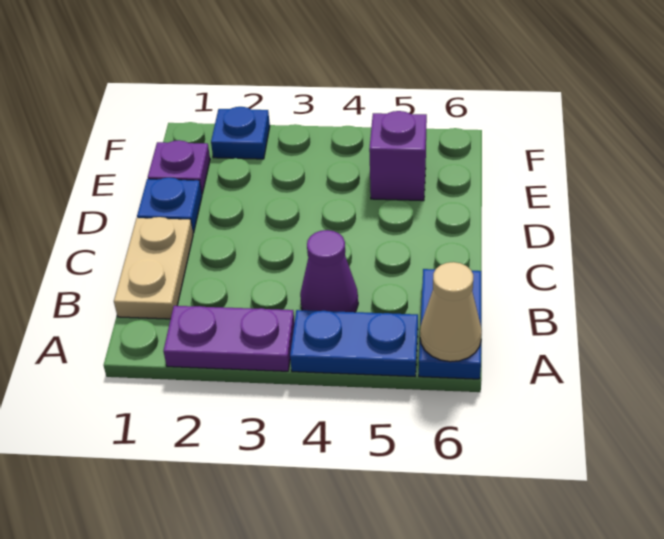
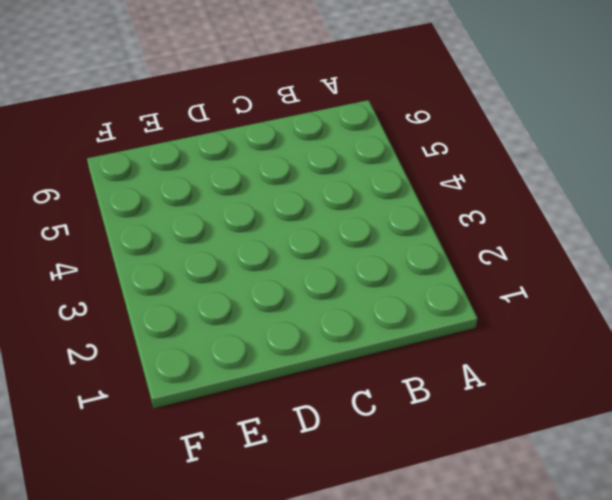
none -> purple plate A2:A3 level 1
none -> blue plate A4:A5 level 1

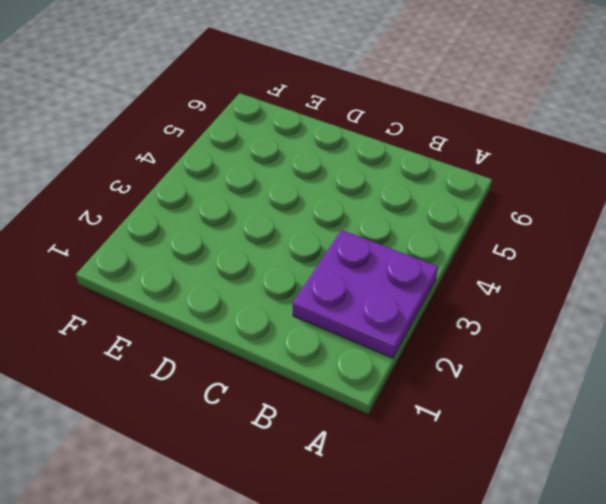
purple plate A2:B3 level 1 -> purple plate A2:A3 level 1
none -> blue plate A4:A5 level 1
none -> blue plate A6:B6 level 1

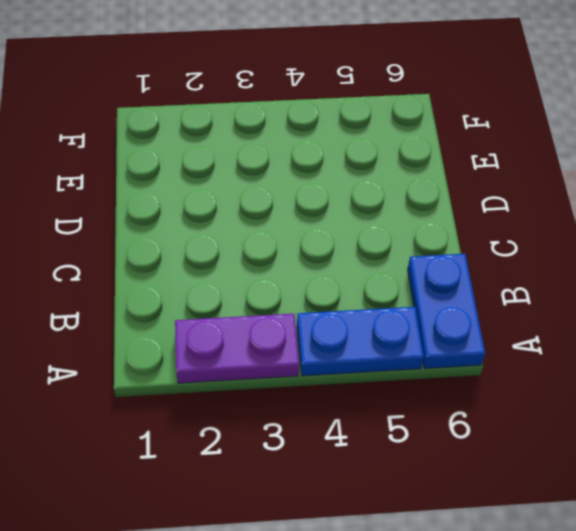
none -> tan plate B1:C1 level 1
none -> purple cone B4 level 1

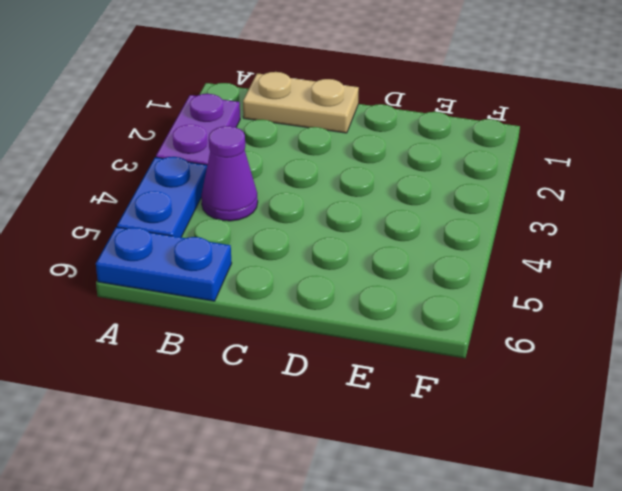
none -> blue plate D1 level 1
none -> purple plate E1 level 1

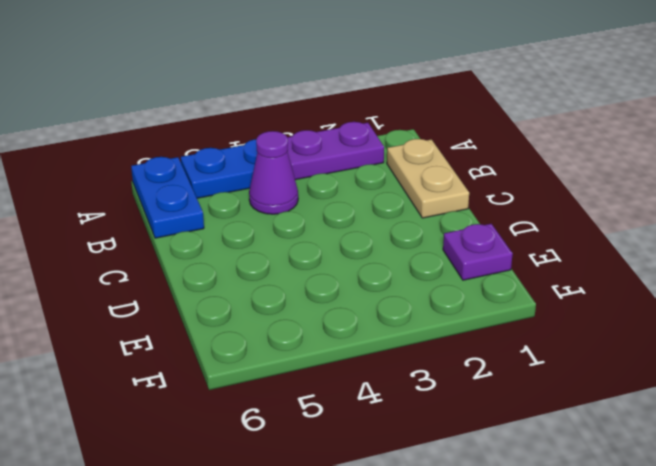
none -> blue plate D1 level 1
none -> purple brick E5 level 1

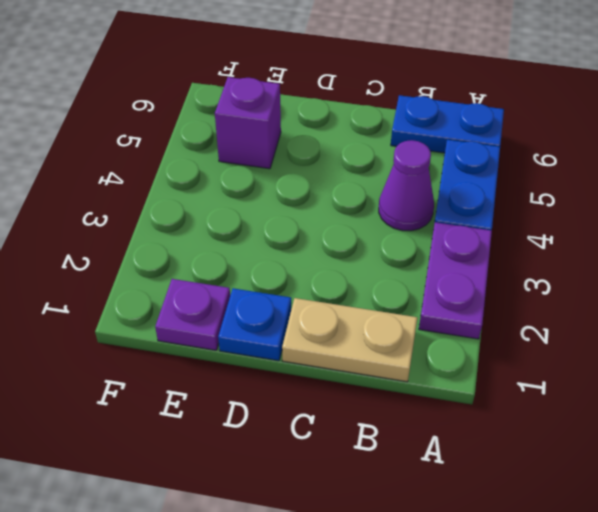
none -> blue plate F2 level 1
none -> tan cone A6 level 2

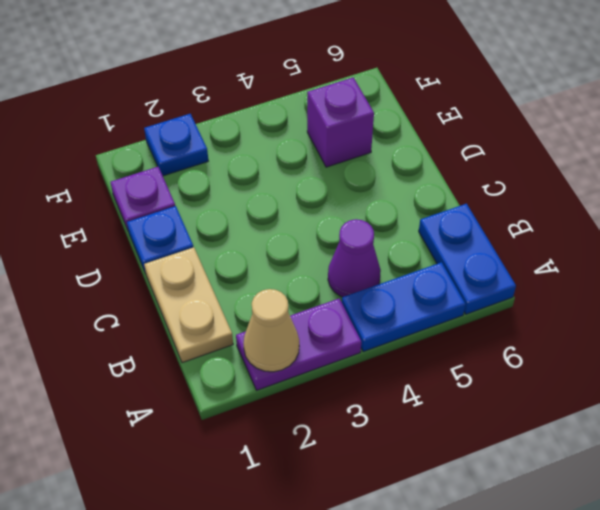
tan cone A2 level 2 -> tan cone A6 level 2

